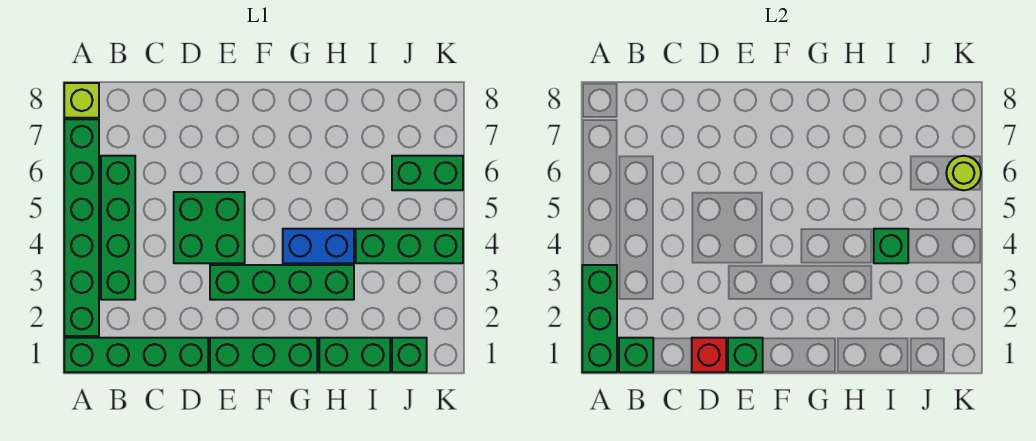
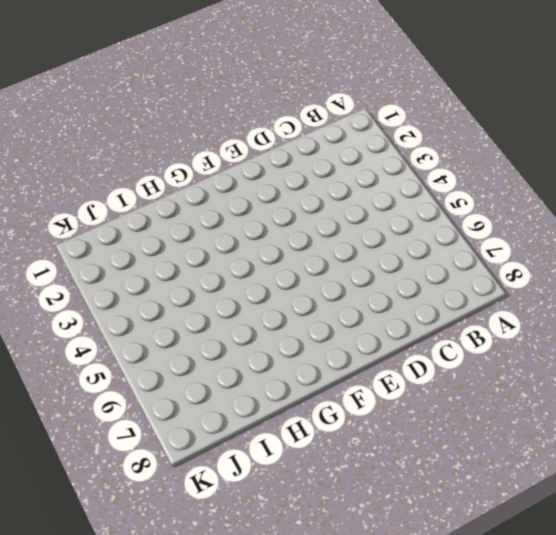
none -> green brick A1:D1 level 1
none -> green brick A2:A7 level 1
none -> lime brick A8 level 1

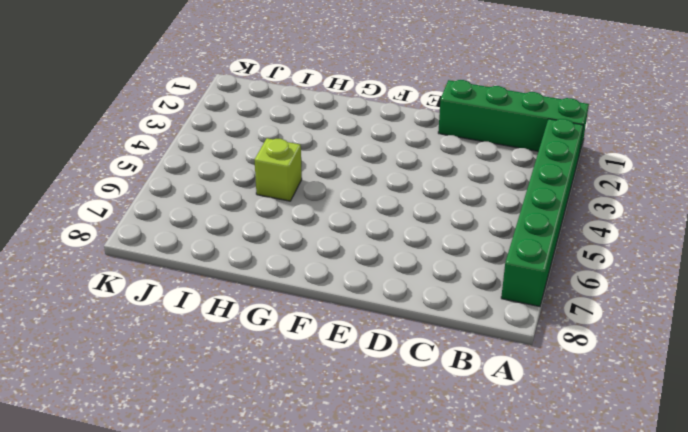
lime brick H5 level 1 -> lime brick A8 level 1
none -> green brick B3:B6 level 1
none -> green brick D4:E5 level 1
none -> green brick E1:G1 level 1

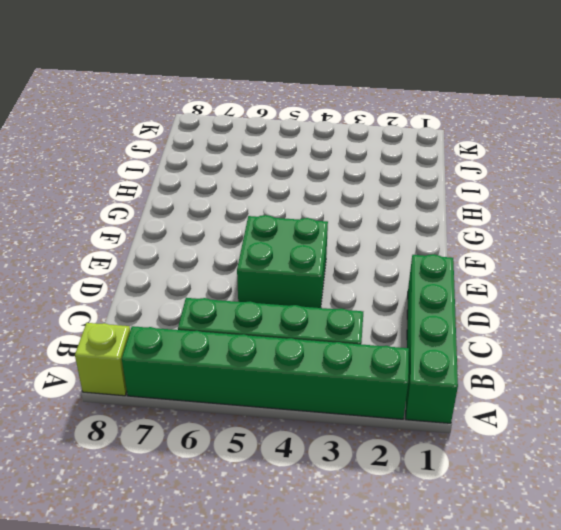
none -> green brick E1:G1 level 1
none -> green brick E3:H3 level 1
none -> blue brick G4:H4 level 1

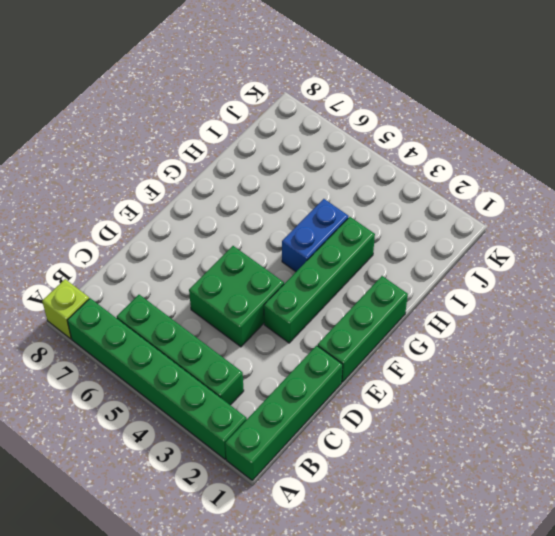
none -> green brick H1:I1 level 1
none -> green brick I4:K4 level 1
none -> green brick J1 level 1

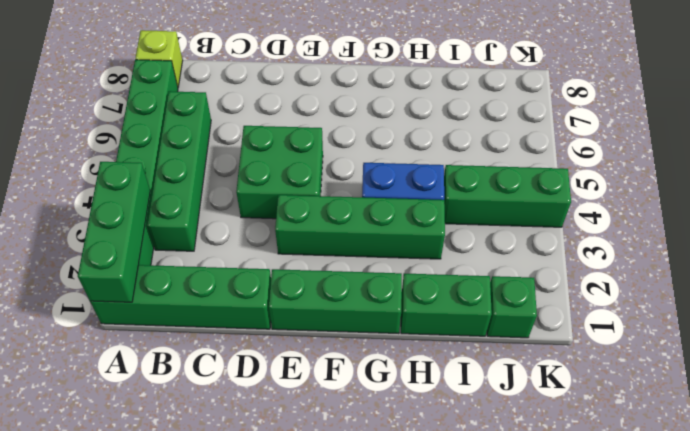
none -> green brick J6:K6 level 1
none -> green brick B1 level 2
none -> red brick D1 level 2

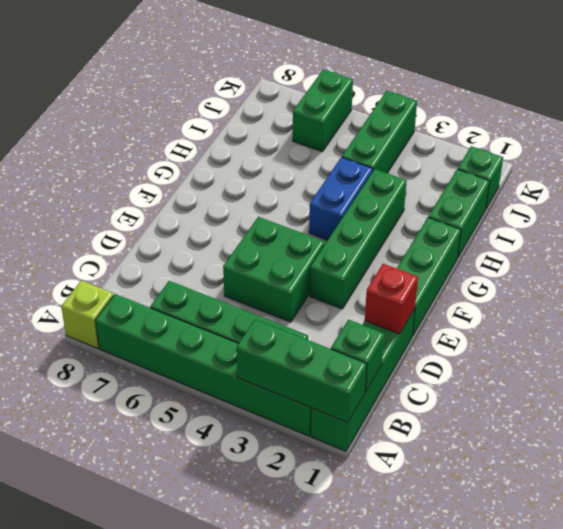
none -> green brick E1 level 2
none -> green brick I4 level 2
none -> lime round brick K6 level 2

